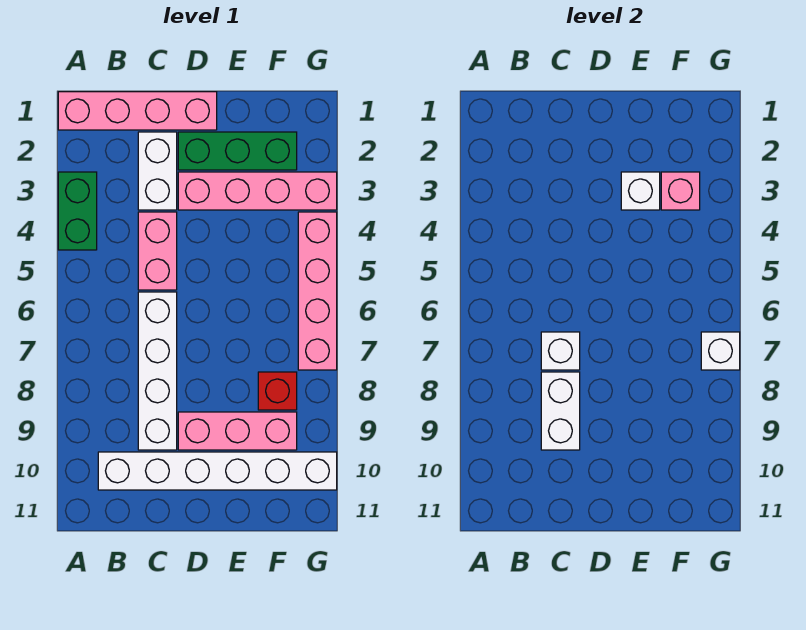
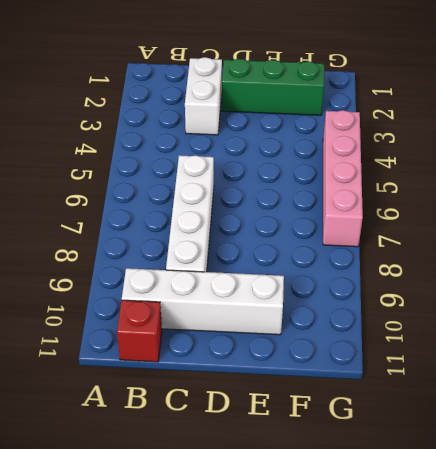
white brick B10:E10 level 1 -> white brick B10:G10 level 1
red brick B11 level 1 -> red brick F8 level 1
none -> pink brick A1:D1 level 1
none -> green brick A3:A4 level 1
none -> pink brick C4:C5 level 1

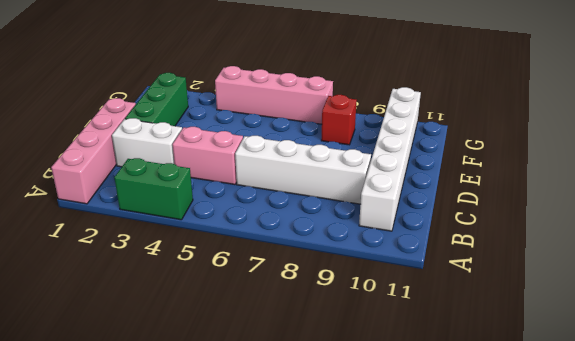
none -> pink brick D3:G3 level 1
none -> pink brick D9:F9 level 1
none -> white brick C7 level 2

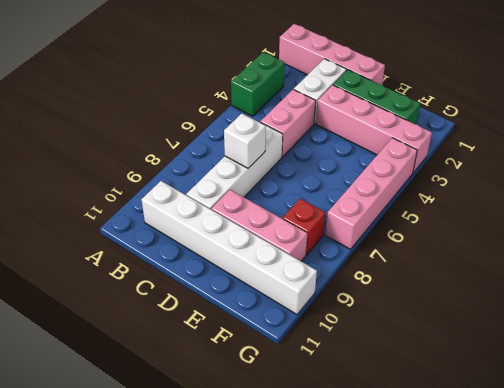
none -> white brick C8:C9 level 2
none -> white brick E3 level 2
none -> pink brick F3 level 2

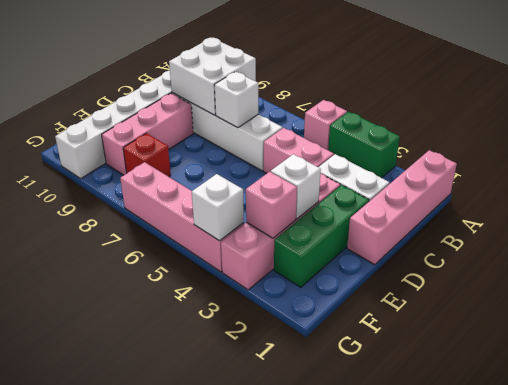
pink brick A5 level 1 -> none
white brick B8:C9 level 2 -> white brick C8:C9 level 2
white brick G4 level 2 -> white brick G7 level 2

